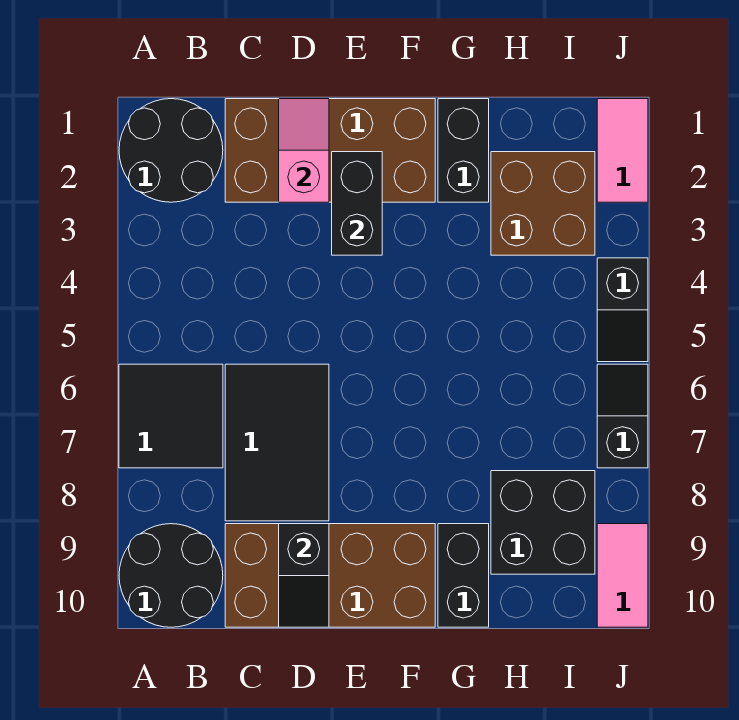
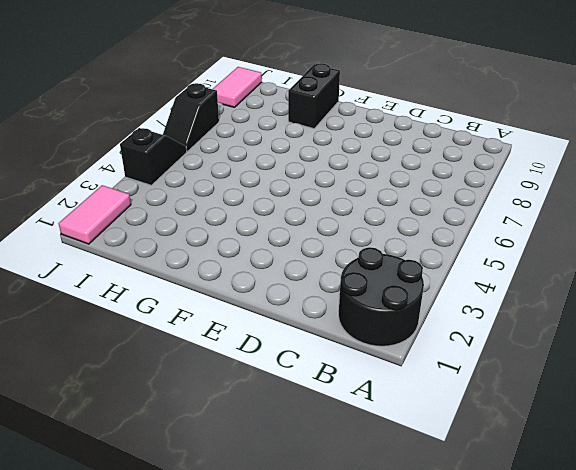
none -> black tile A6:B7 level 1
none -> black round brick A9:B10 level 1
none -> brown brick C1:F2 level 1

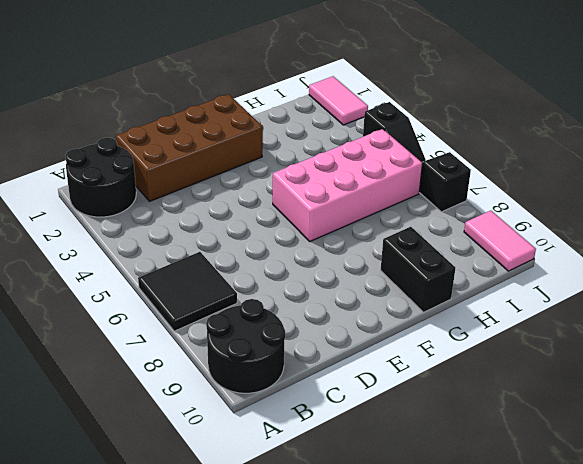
pink brick F5:I6 level 1 -> none
none -> black tile C6:D8 level 1
none -> brown brick C9:F10 level 1
none -> black brick G1:G2 level 1

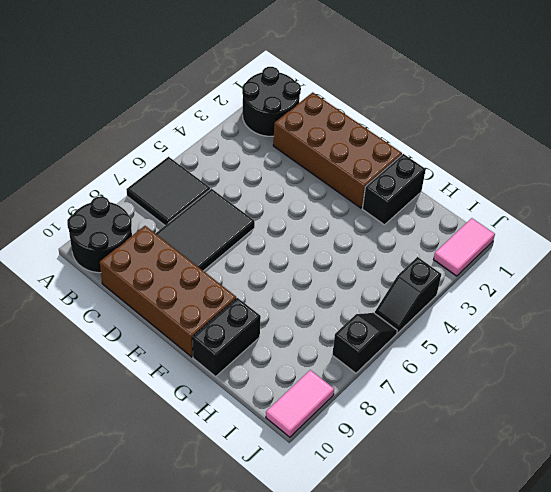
none -> brown brick H2:I3 level 1
none -> black brick H8:I9 level 1
none -> pink slope D1:D2 level 2 top 2

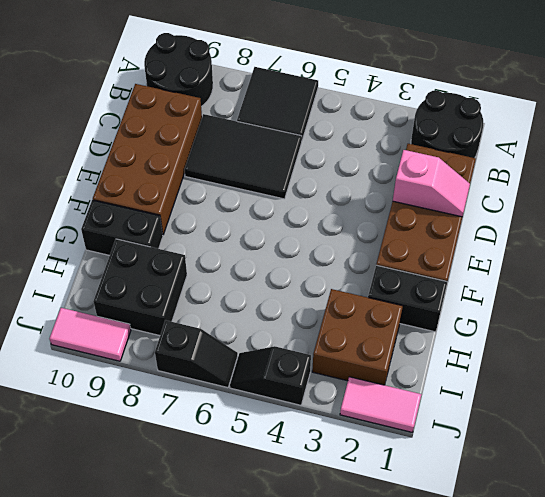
none -> black slope D9:D10 level 2 top 9
none -> black brick E2:E3 level 2

